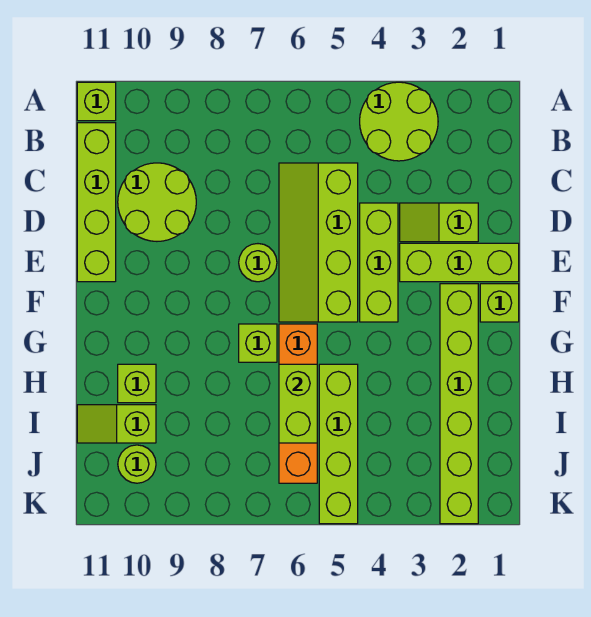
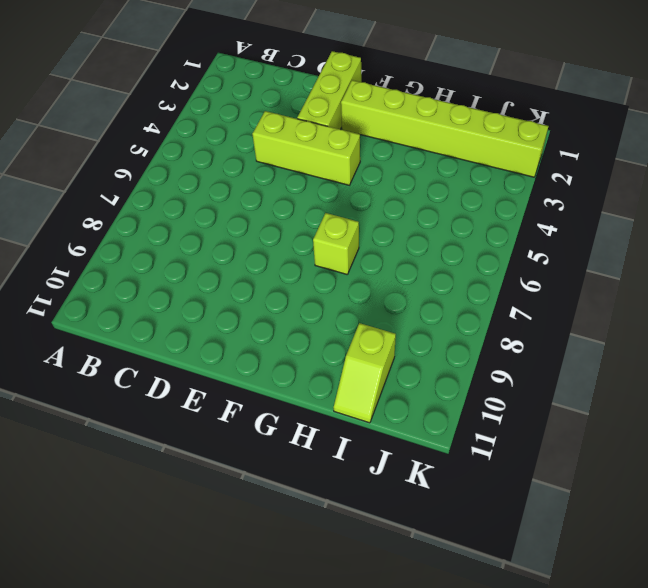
none -> lime round brick A3:B4 level 1
none -> lime brick A11 level 1
none -> lime brick B11:E11 level 1

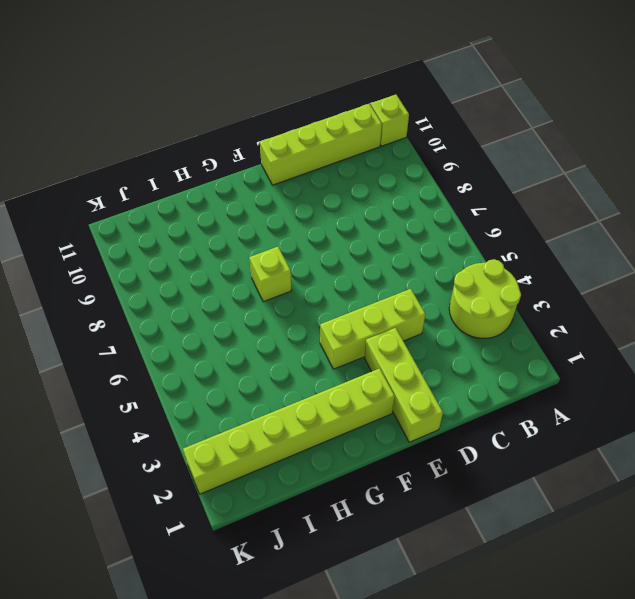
none -> lime slope C5:F6 level 1 top 5
none -> lime round brick C9:D10 level 1
none -> lime slope D2:D3 level 1 top 2

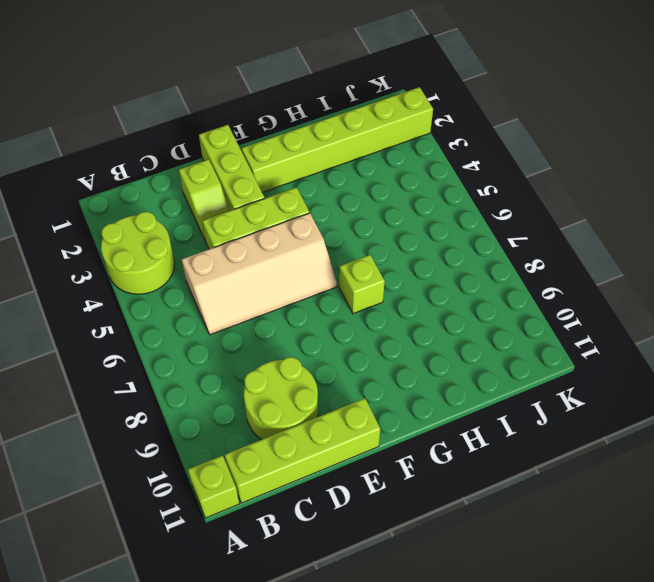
tan slope C5:F6 level 1 top 5 -> lime slope C5:F6 level 1 top 5
none -> lime round brick E7 level 1
none -> lime brick F1 level 1
none -> orange brick G6:J6 level 1

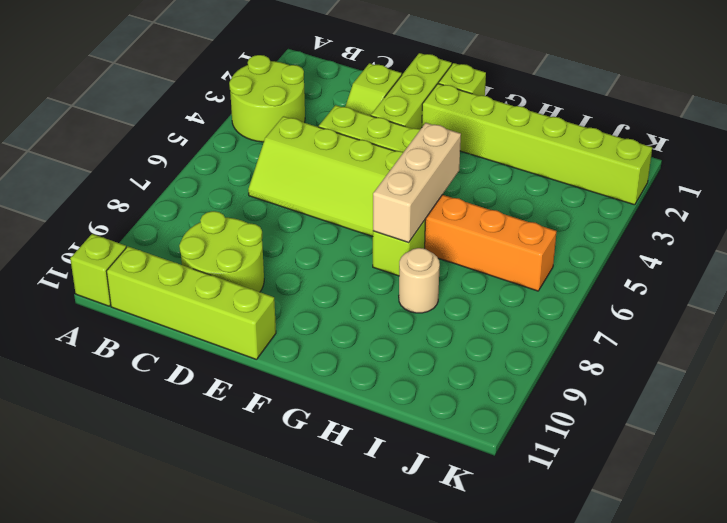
tan brick G5:G7 level 2 -> none
tan round brick H8 level 1 -> none
none -> lime round brick E7 level 1
none -> lime brick H5:K5 level 1
none -> lime brick H10 level 1

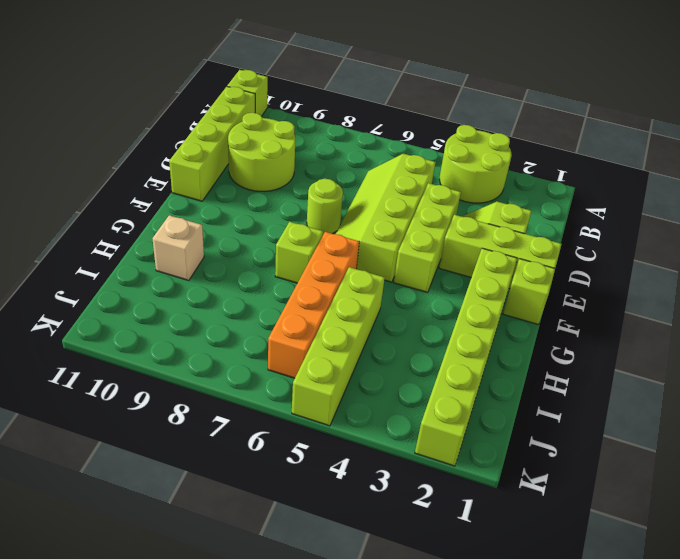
tan brick H10 level 1 -> lime brick H10 level 1
none -> lime slope I10:I11 level 1 top 10
none -> lime round brick J10 level 1
none -> lime brick H6:I6 level 2

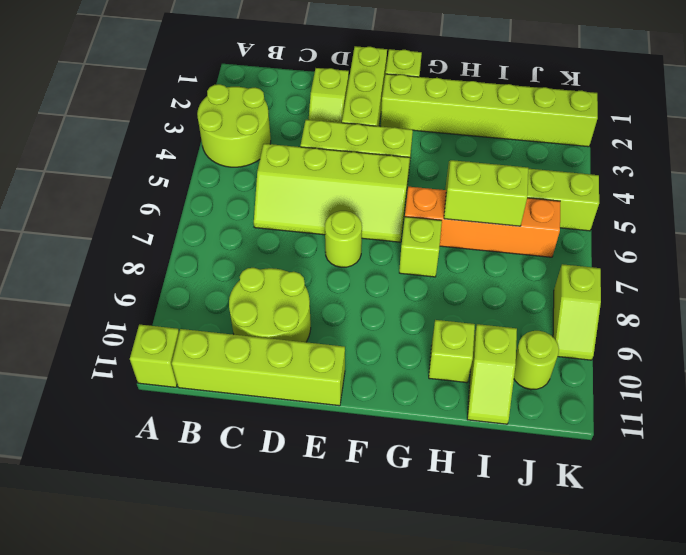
lime slope K8:K9 level 1 top 8 -> none

